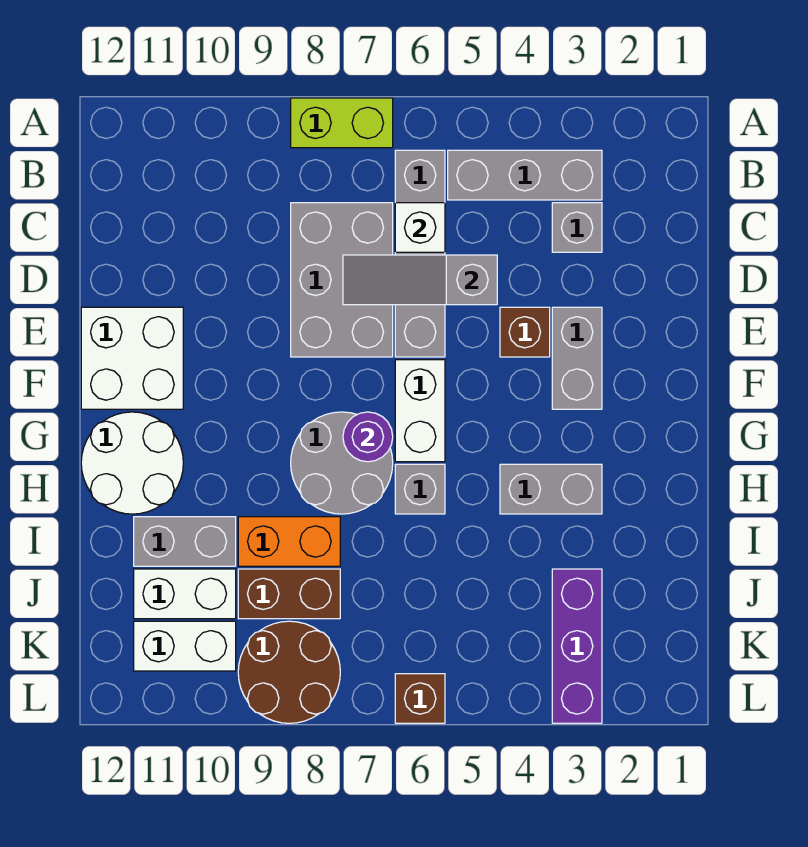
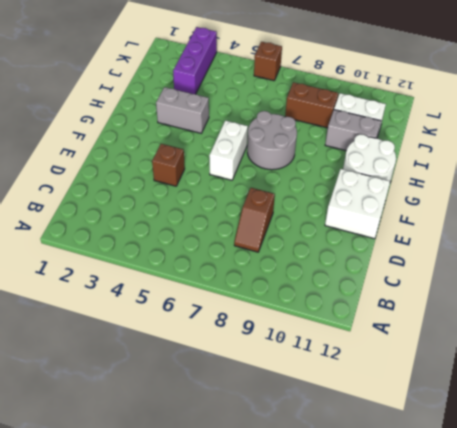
brown slope C8:D8 level 1 top D -> grey brick C7:E8 level 1
none -> lime brick A7:A8 level 1
none -> grey brick B3:B5 level 1
none -> grey brick B6:E6 level 1

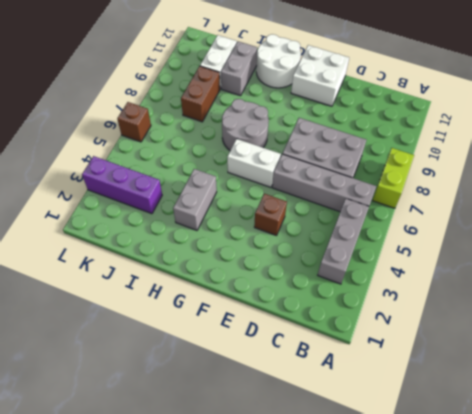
none -> grey brick C3 level 1
none -> grey brick E3:F3 level 1
none -> grey brick H6 level 1

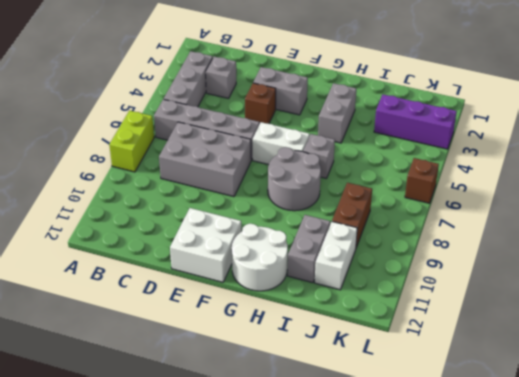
none -> orange brick I8:I9 level 1
none -> brown round brick K8:L9 level 1
none -> white brick K10:K11 level 1

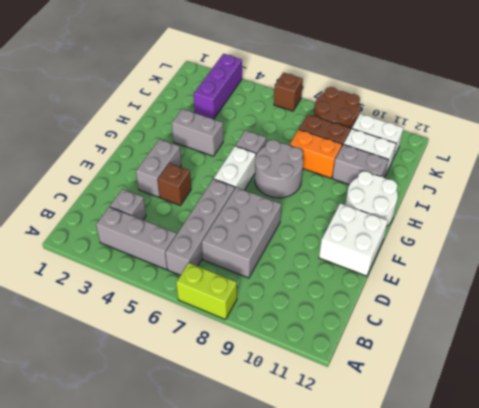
none -> white brick C6 level 2
none -> grey slope D5:D7 level 2 top 5
none -> purple round brick G7 level 2

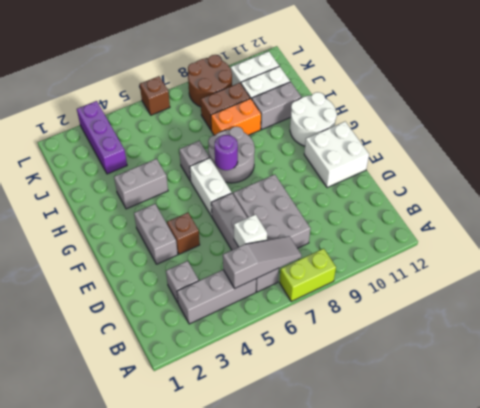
grey slope B5:B7 level 2 top 5 -> grey slope D5:D7 level 2 top 5

